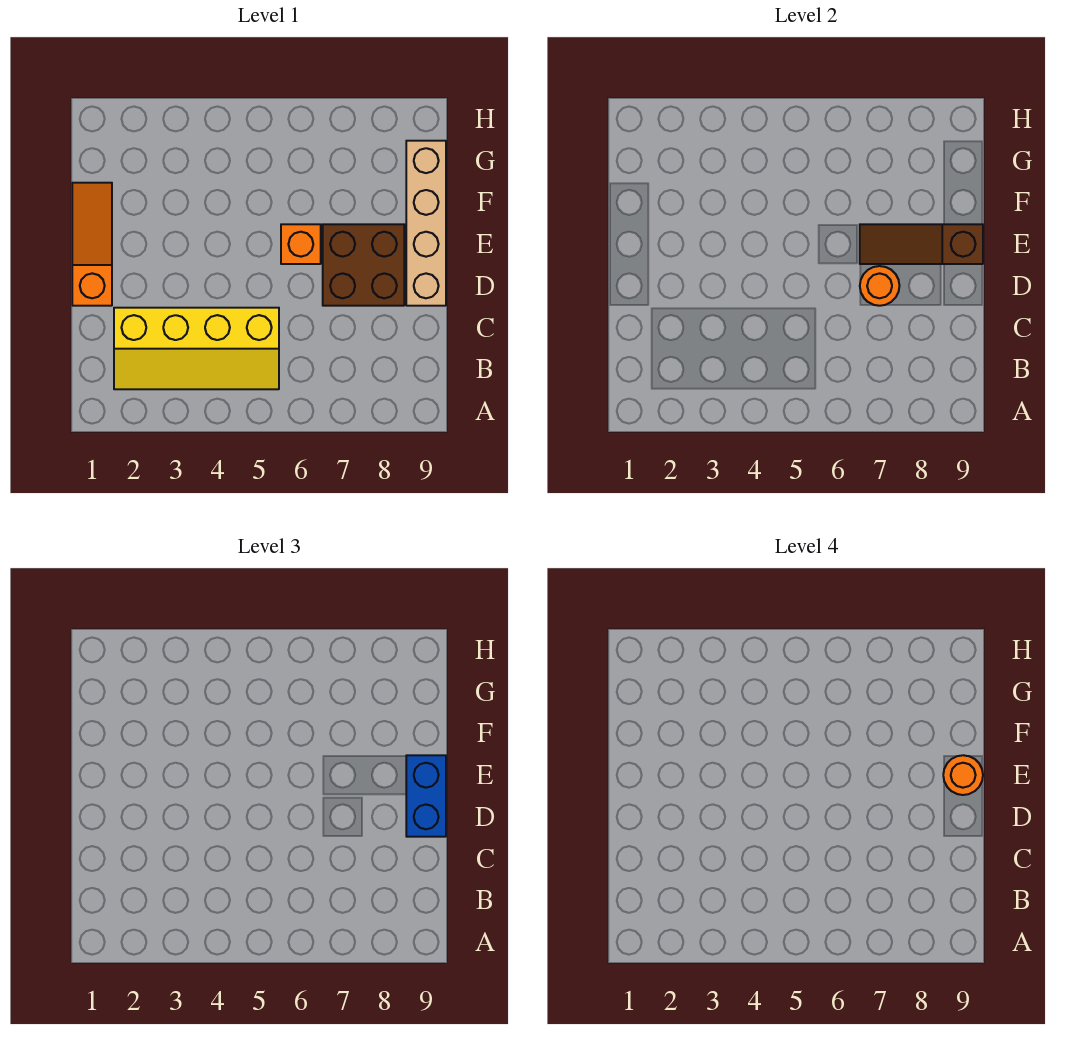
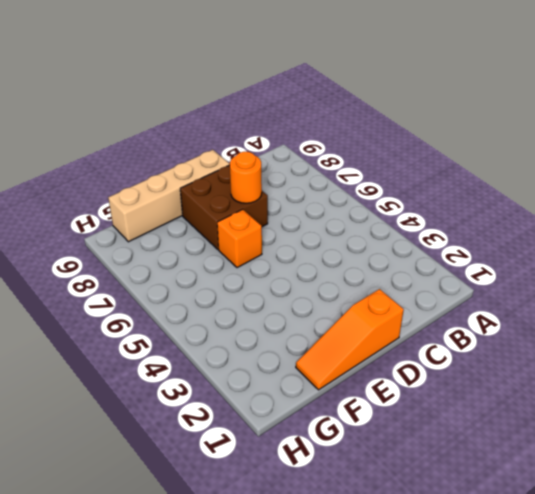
none -> yellow slope B2:C5 level 1 top C
none -> brown slope E7:E9 level 2 top 9

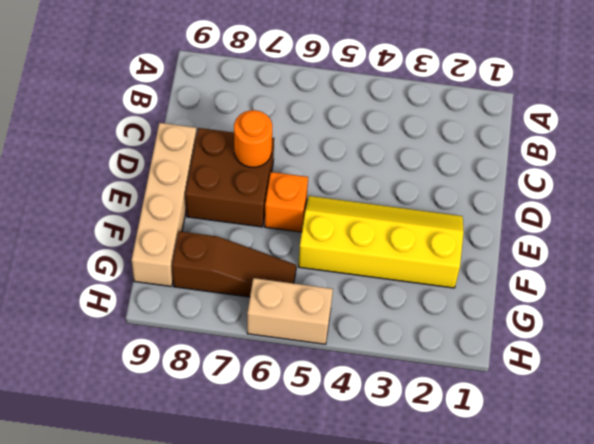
yellow slope E2:F5 level 1 top F -> yellow slope B2:C5 level 1 top C
brown slope G6:G8 level 1 top 8 -> brown slope E7:E9 level 2 top 9
tan brick H5:H6 level 1 -> none
none -> orange slope D1:F1 level 1 top D
none -> blue brick D9:E9 level 3

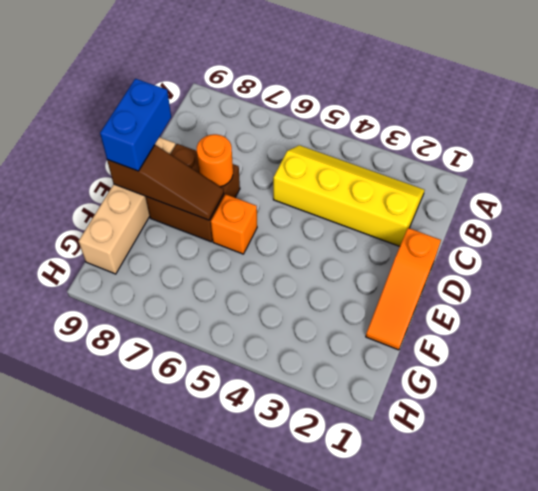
none -> orange round brick E9 level 4

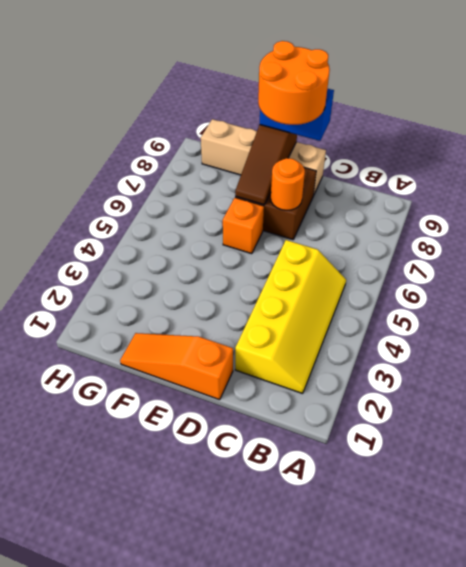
orange round brick D8:E9 level 4 -> orange round brick E9 level 4

